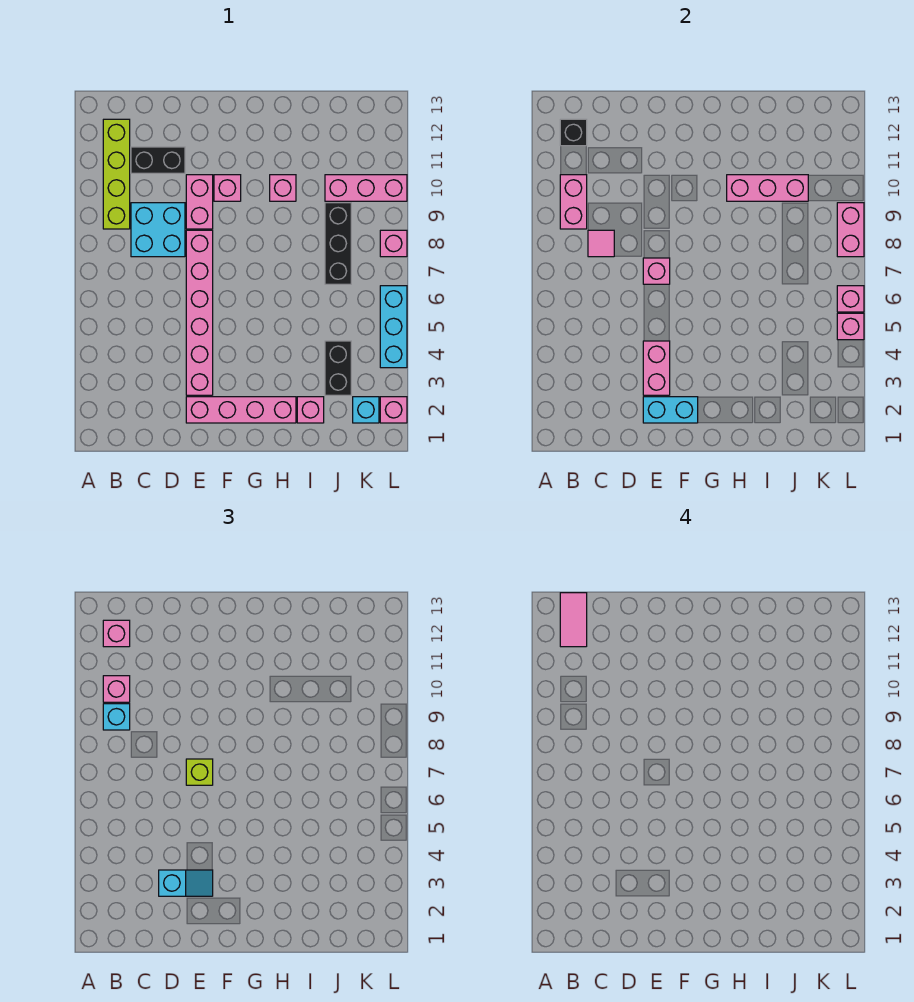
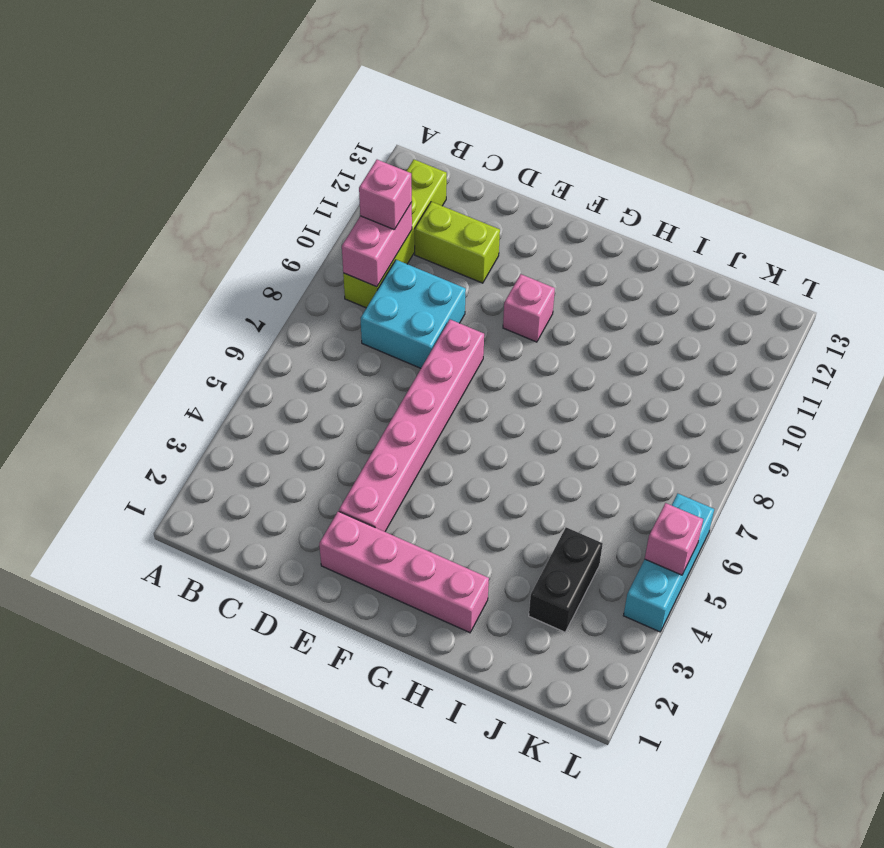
lime brick C11:D11 level 1 -> black brick C11:D11 level 1
none -> pink brick E9:E10 level 1
none -> pink brick H10 level 1
none -> pink brick I2 level 1
none -> black brick J7:J9 level 1

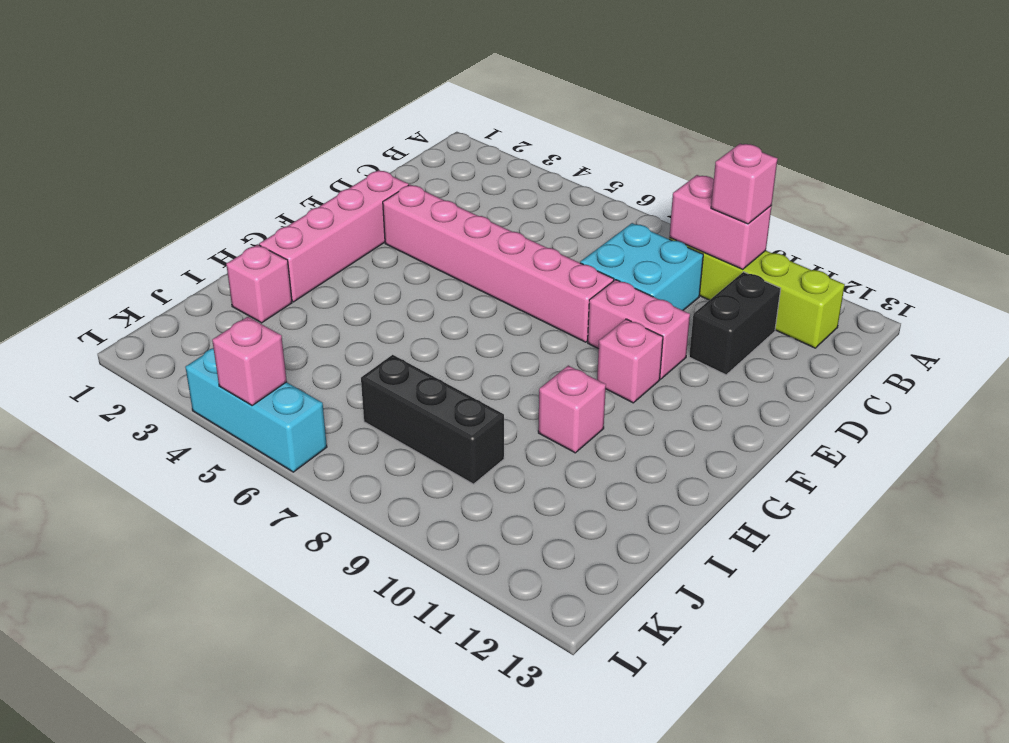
none -> black brick J3:J4 level 1
none -> pink brick J10:L10 level 1
none -> cyan brick K2 level 1
none -> pink brick L2 level 1

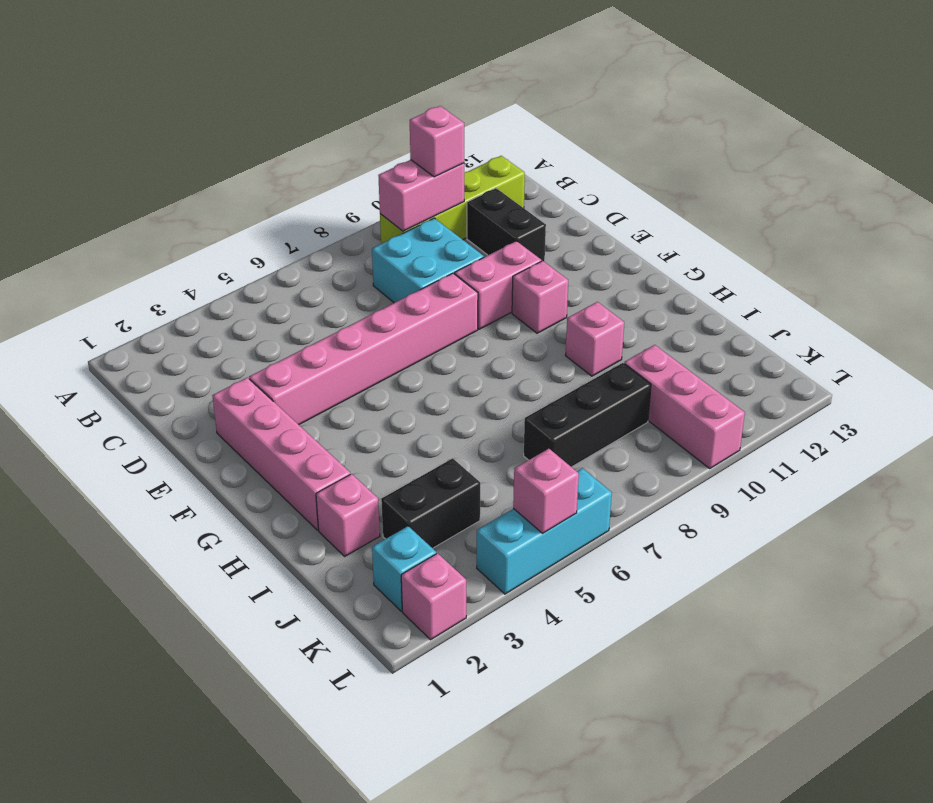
none -> pink brick L8 level 1
none -> black brick B12 level 2
none -> pink tile C8 level 2
none -> cyan brick E2:F2 level 2

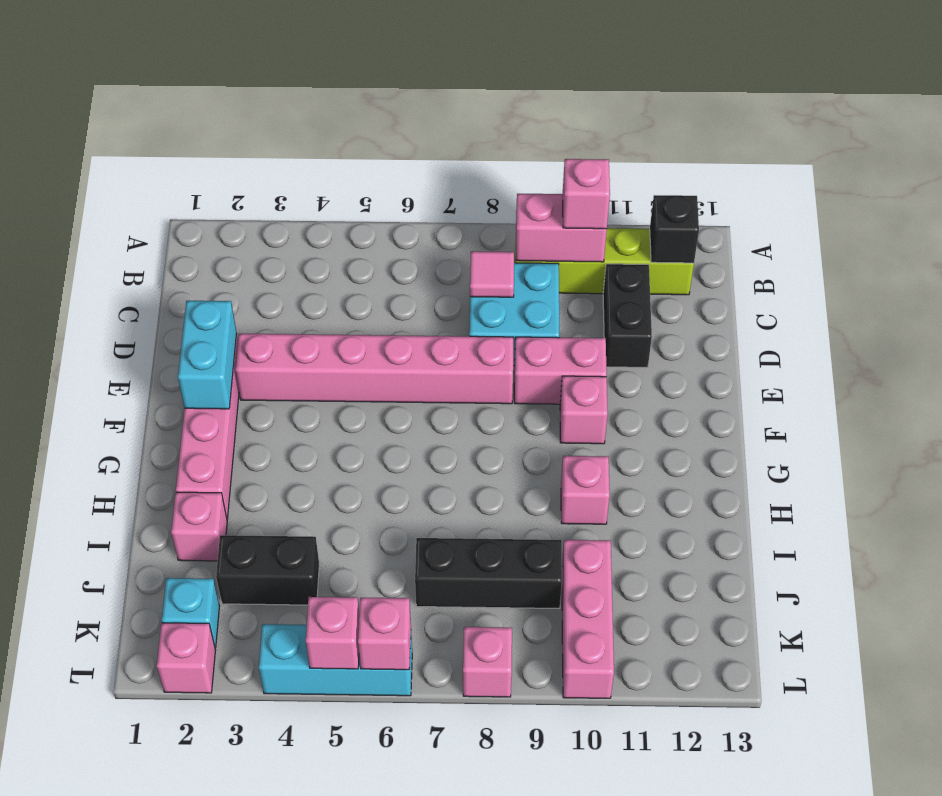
none -> pink brick E3:E4 level 2
none -> pink brick E7 level 2
none -> pink brick H10:J10 level 2
none -> pink brick L8:L9 level 2

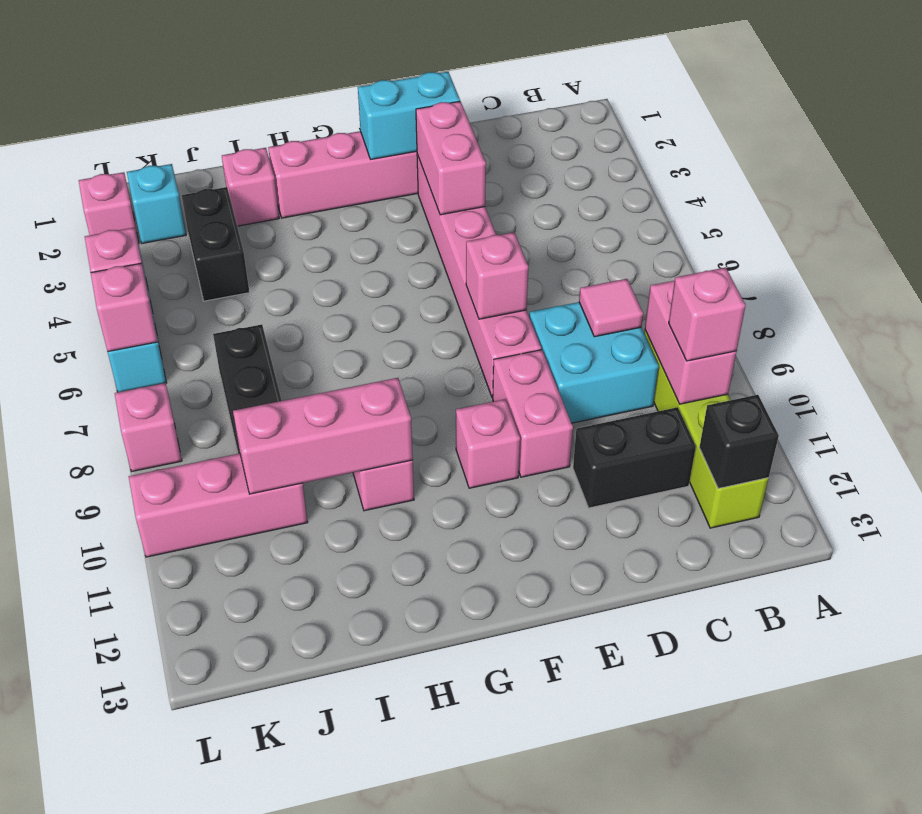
none -> pink brick L8:L9 level 2
none -> cyan brick B9 level 3
none -> pink brick B12 level 3
none -> cyan slope D3:E3 level 3 top D

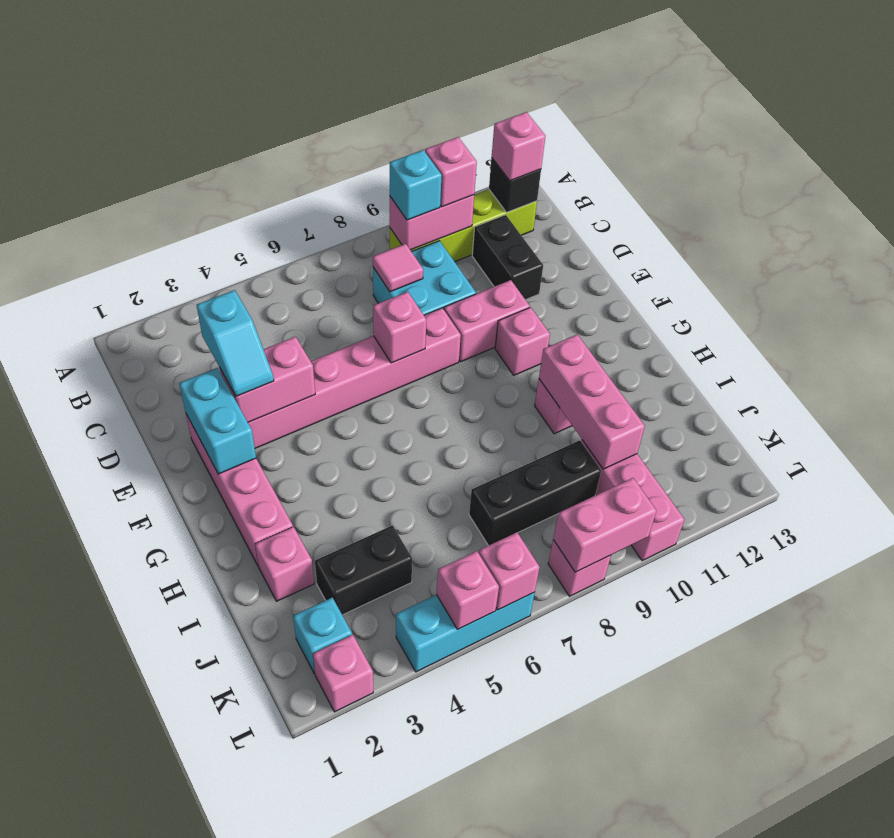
none -> lime brick E7 level 3
none -> pink tile B12:B13 level 4

